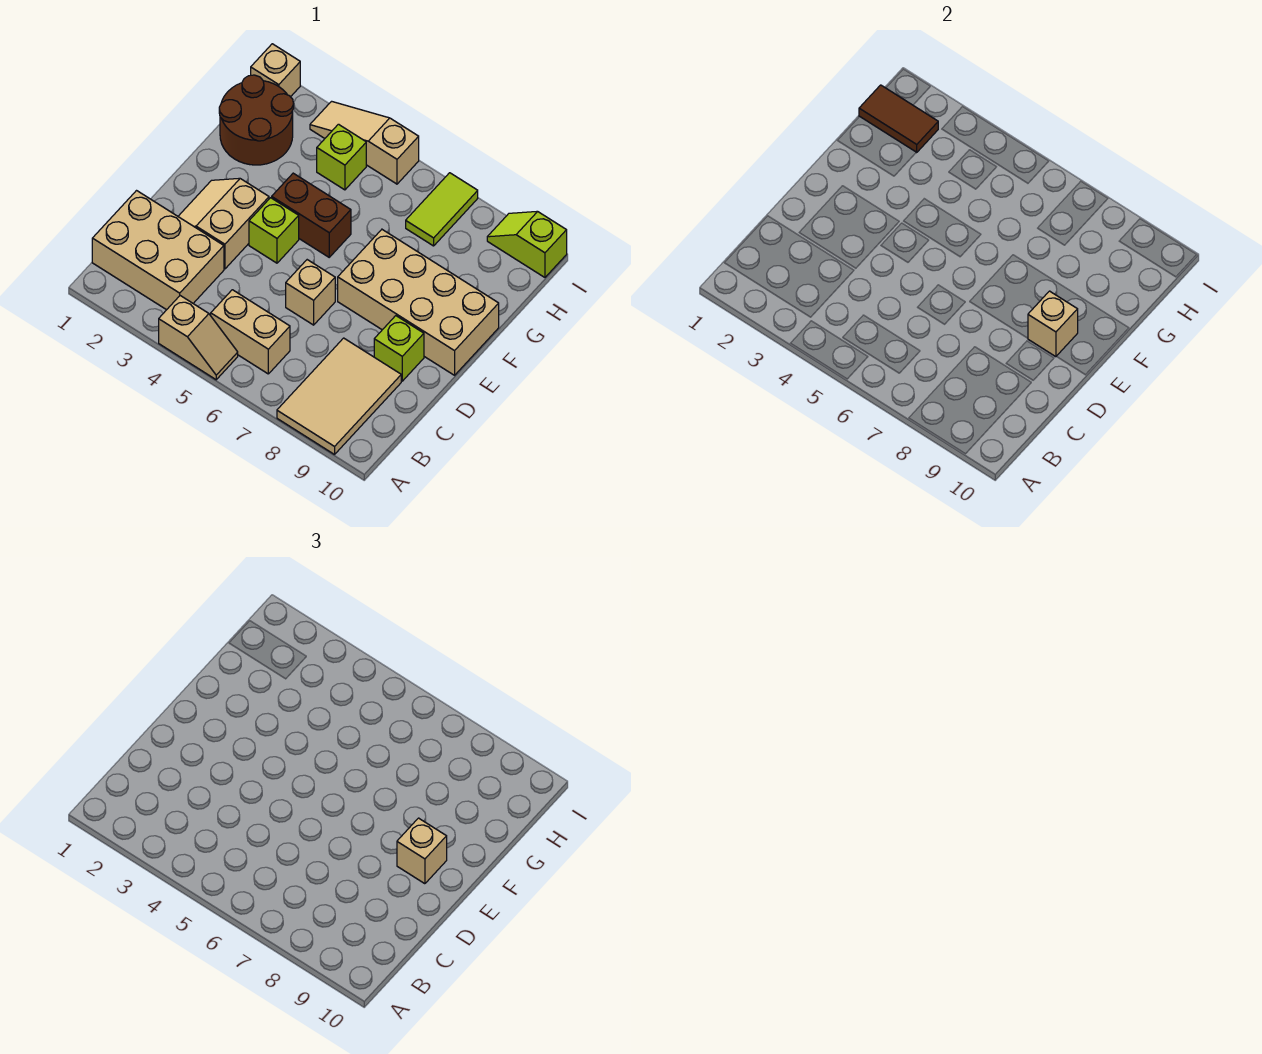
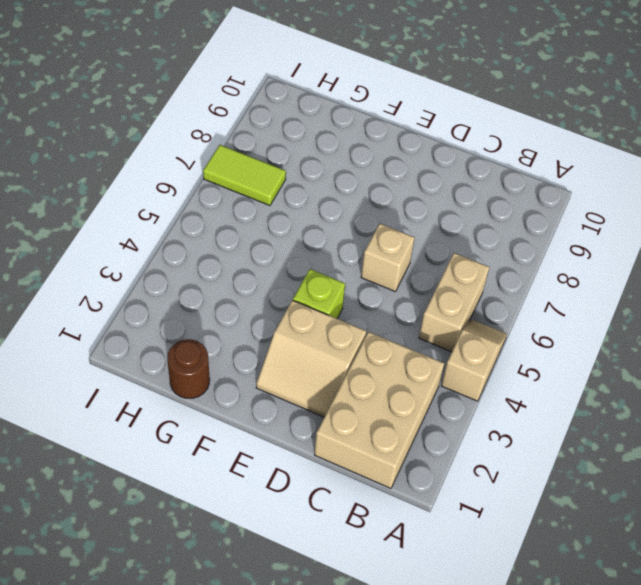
brown round brick G1 level 1 -> brown round brick G1:H2 level 1
none -> tan tile A8:C9 level 1
none -> lime brick D9 level 1
none -> tan brick E7:F10 level 1

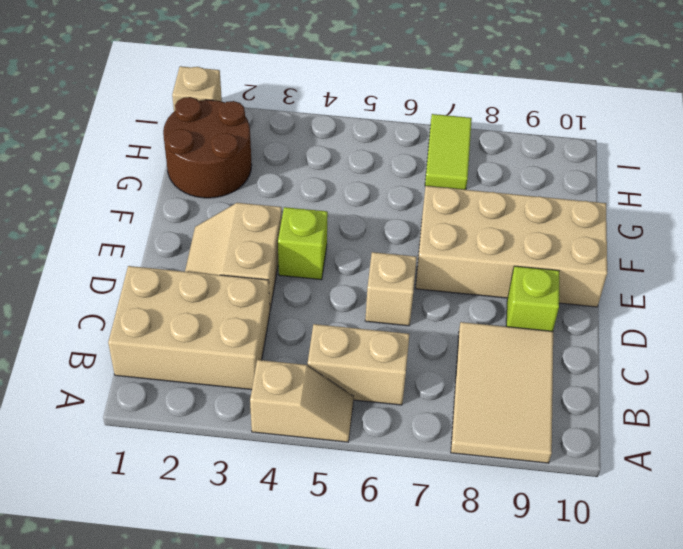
none -> brown brick F4:F5 level 1
none -> lime brick H4 level 1
none -> tan slope I3:I5 level 1 top 5

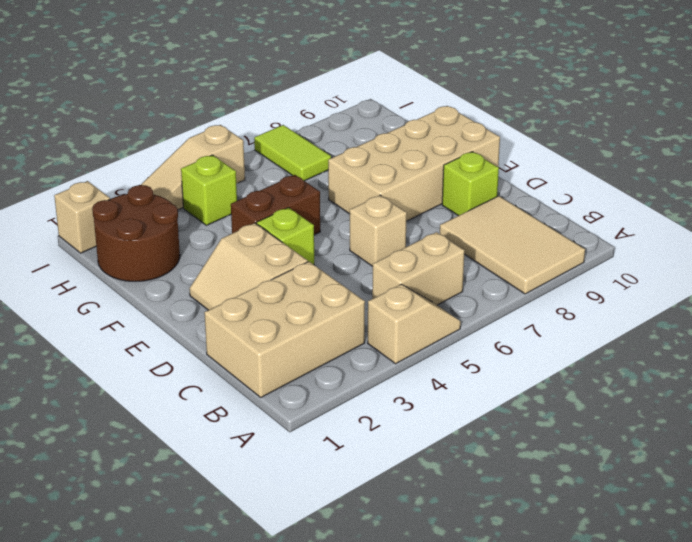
none -> lime slope I9:I10 level 1 top 10
none -> tan brick E9 level 2
none -> brown tile H1:H2 level 2

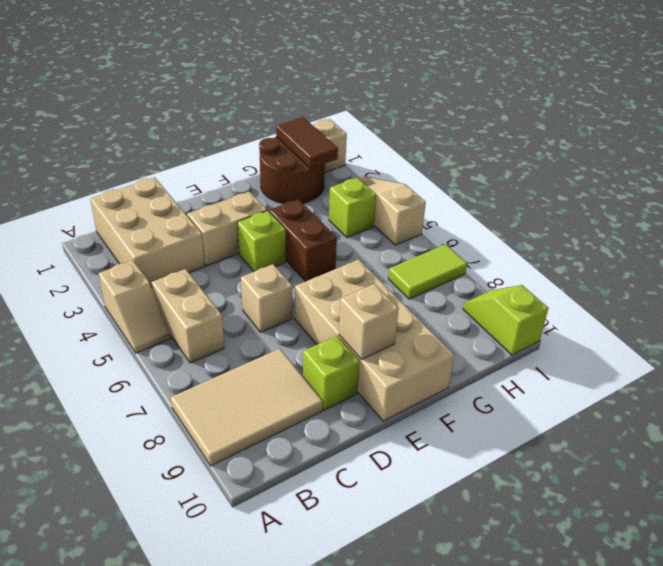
none -> tan brick E9 level 3

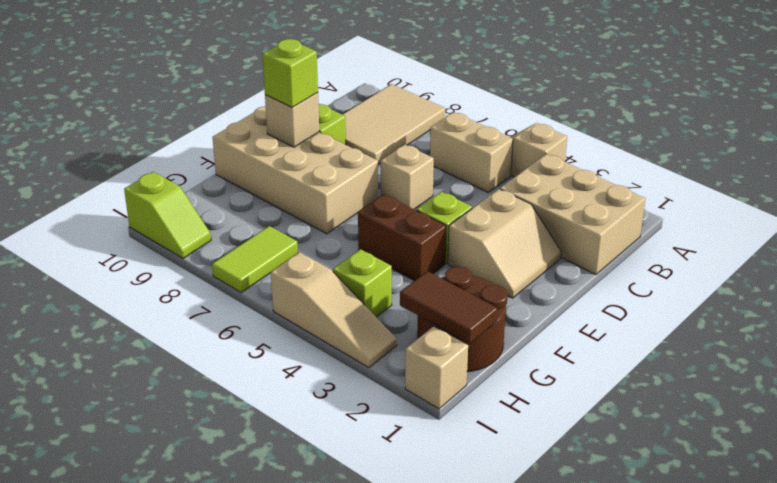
lime brick E9 level 3 -> tan brick E9 level 3

